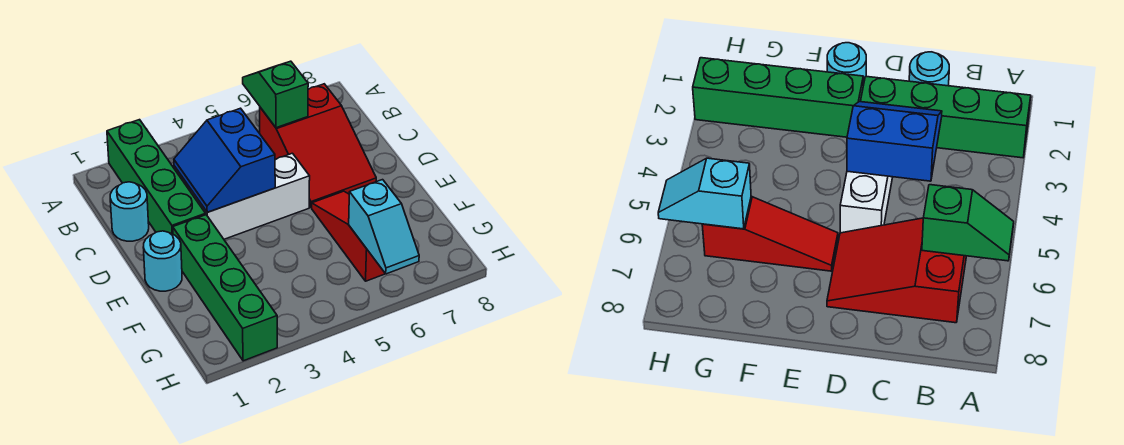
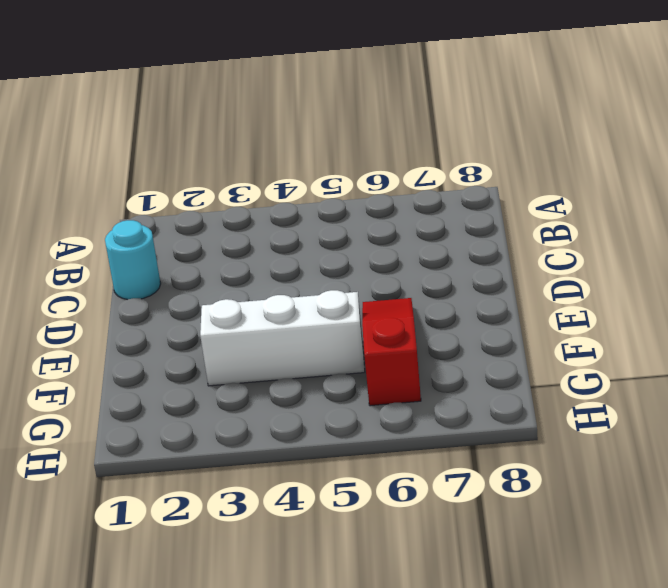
white brick F3:F5 level 1 -> white brick D3:D5 level 1
none -> green brick A2:D2 level 1
none -> red slope B6:D7 level 1 top B

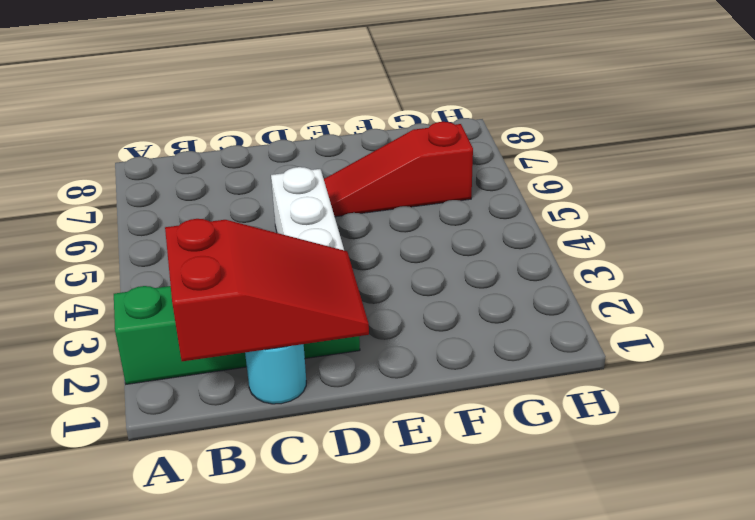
red slope B1:D2 level 2 top B -> red slope B6:D7 level 1 top B
none -> cyan round brick E1 level 1
none -> green brick E2:H2 level 1

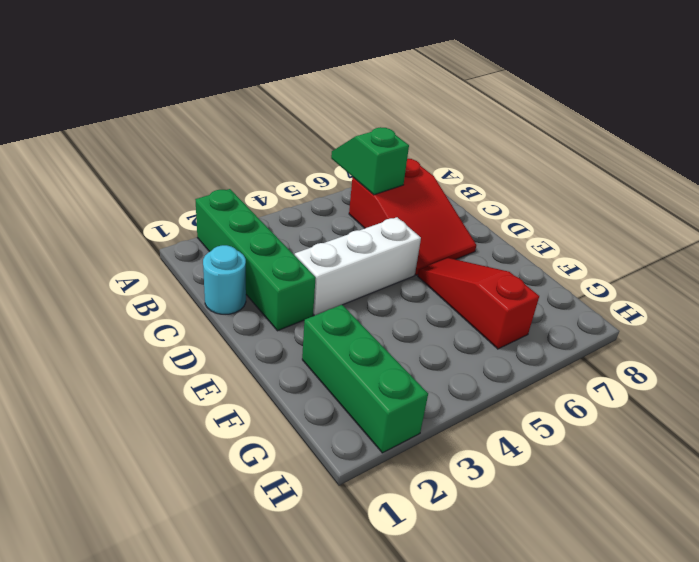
green brick F2:H2 level 1 -> green brick E2:H2 level 1
none -> cyan round brick E1 level 1
none -> blue slope C3:D4 level 2 top 4

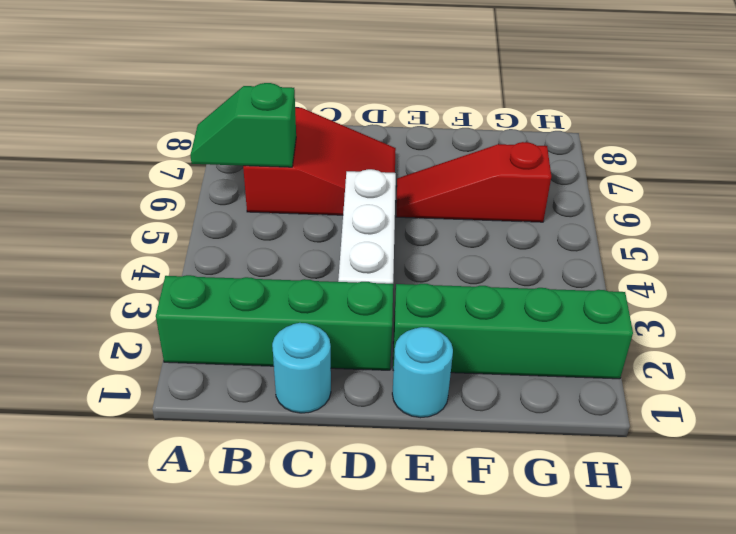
none -> blue slope C3:D4 level 2 top 4
none -> cyan slope G6:H6 level 2 top G

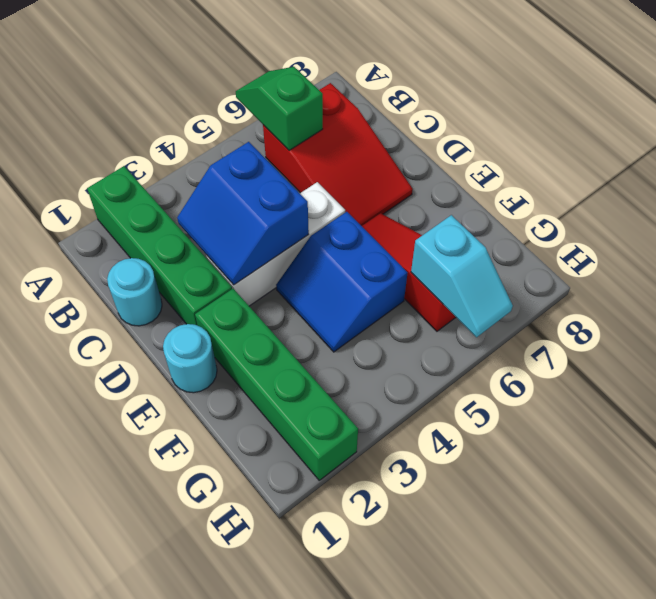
blue slope E4:F5 level 1 top 5 -> none

